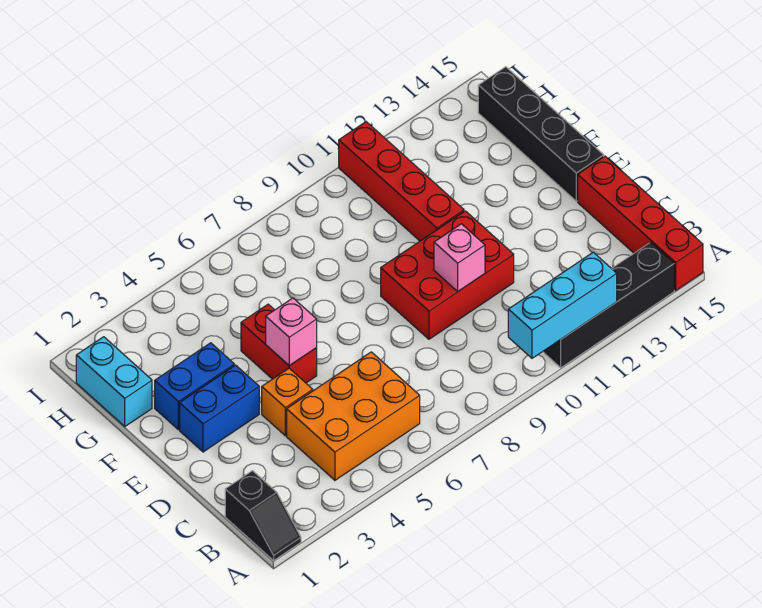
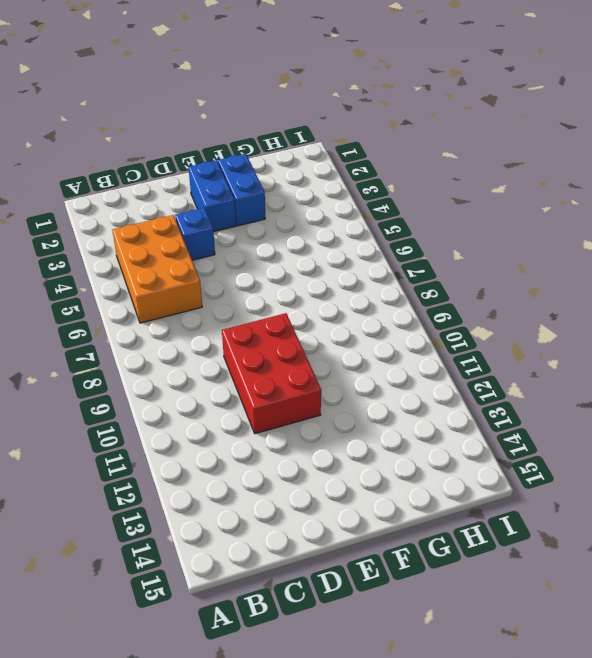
blue brick D4 level 1 -> orange brick D4 level 1
none -> black slope A1:B1 level 1 top B
none -> black brick A11:A14 level 1
none -> red brick A15:D15 level 1

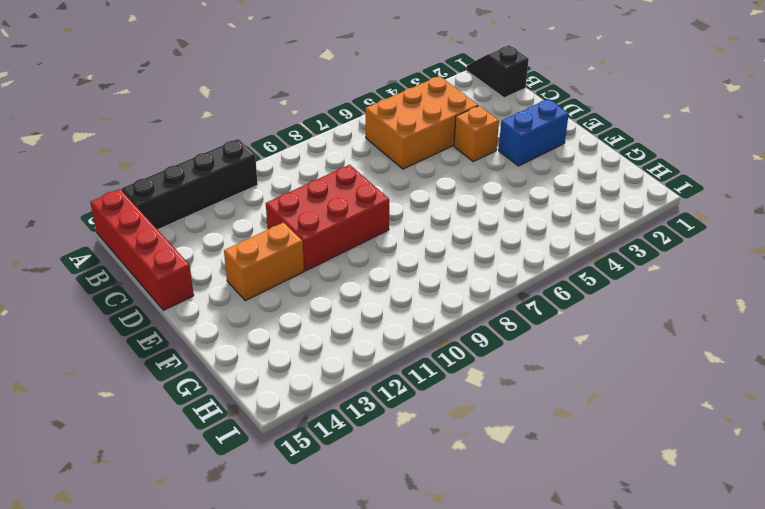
orange brick E12:E13 level 1 -> none
none -> red brick E5:F5 level 1
none -> black brick E15:H15 level 1
none -> blue brick F2:F3 level 1

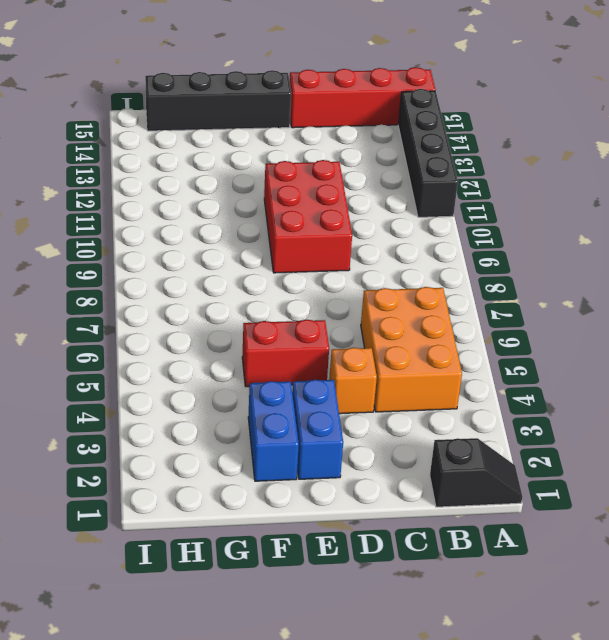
none -> red brick F11:I11 level 1
none -> cyan brick G1:H1 level 1
none -> cyan brick A10:A12 level 2

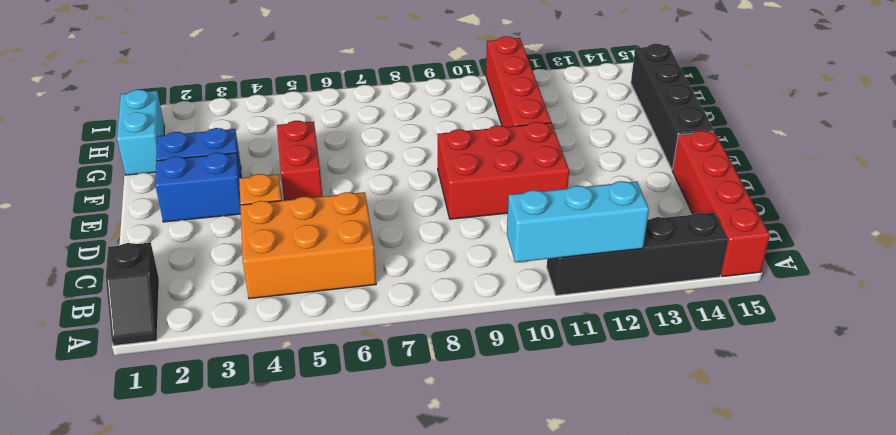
none -> pink brick D10 level 2
none -> pink brick E5 level 2

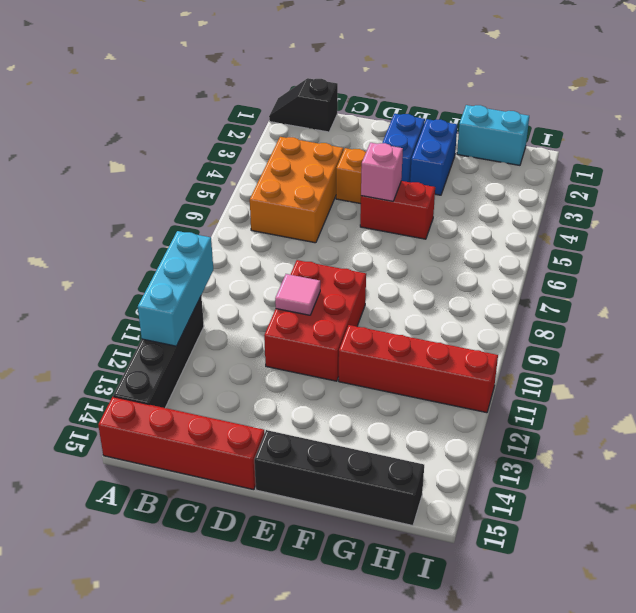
pink tile D10 level 2 -> pink brick D10 level 2

